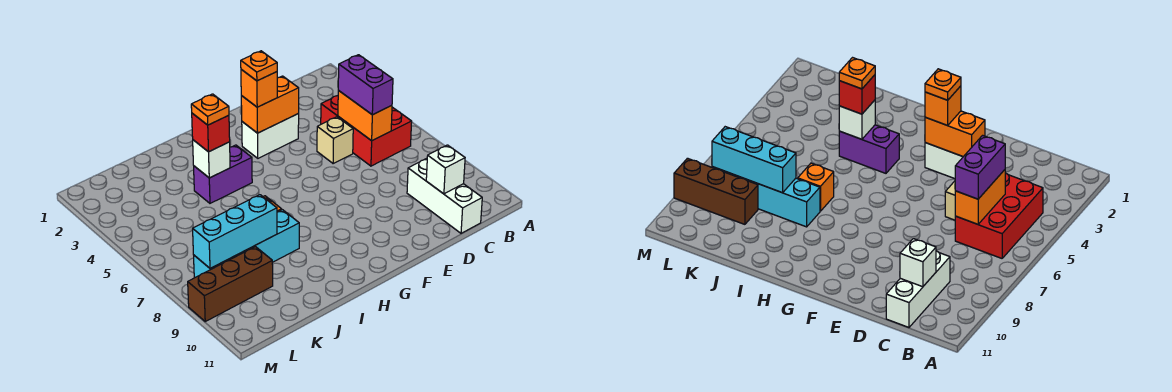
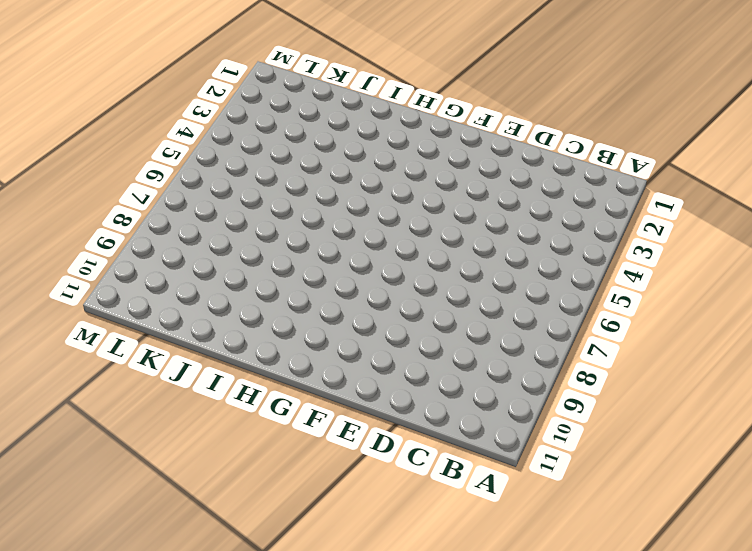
none -> red brick B4:C6 level 1
none -> white brick C9:C11 level 1
none -> tan brick D5 level 1

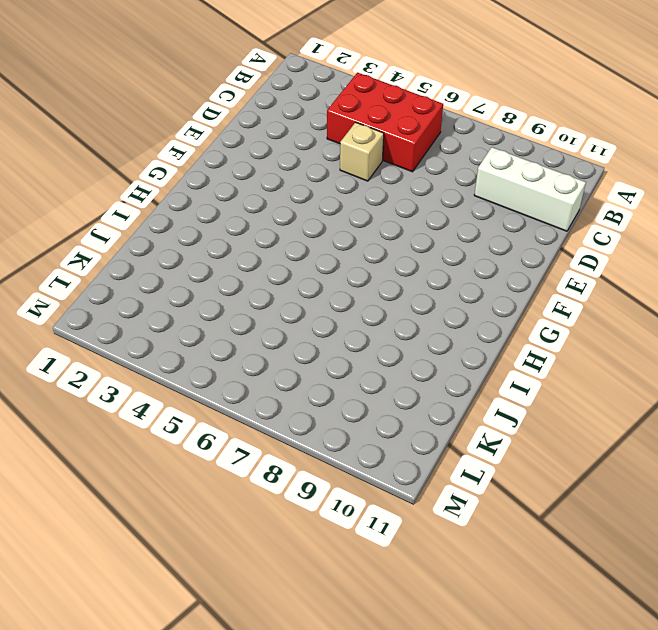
none -> white brick E3:F3 level 1
none -> purple brick H4:I4 level 1
none -> orange brick I7 level 1

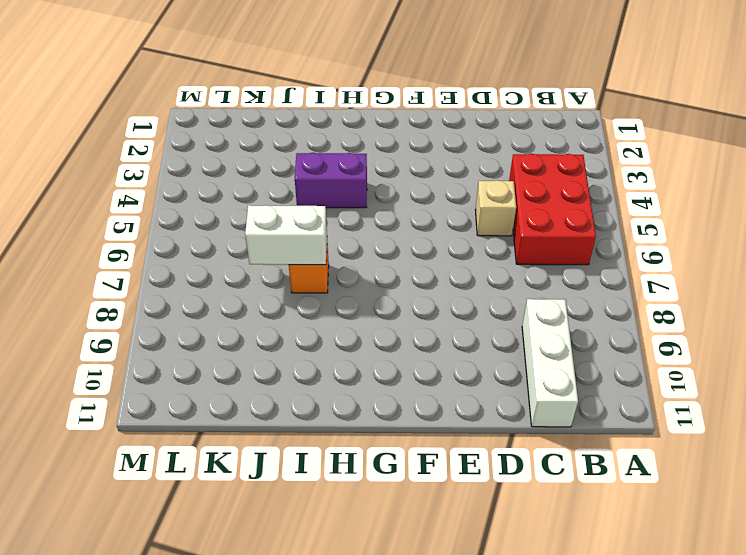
white brick I7:J7 level 2 -> white brick E3:F3 level 1
none -> cyan brick I8:L8 level 1
none -> brown brick K9:M9 level 1
none -> orange brick C5:C6 level 2

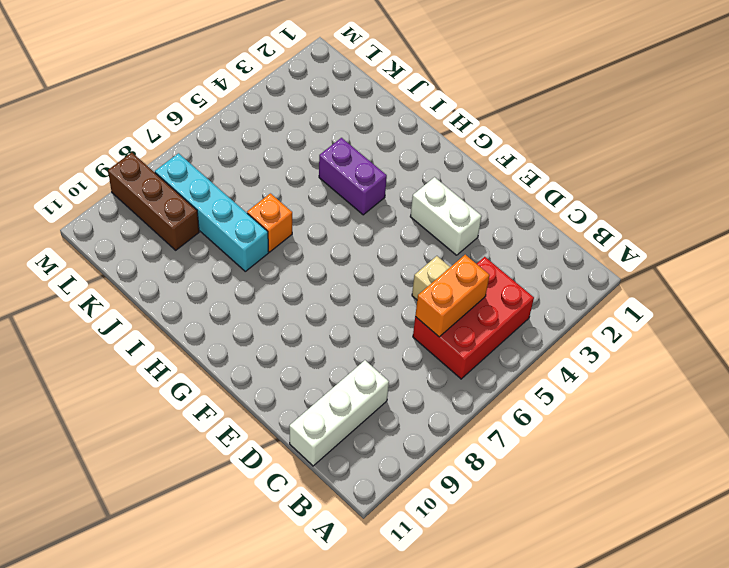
none -> white brick C10 level 2
none -> orange brick E3:F3 level 2
none -> white brick I4 level 2

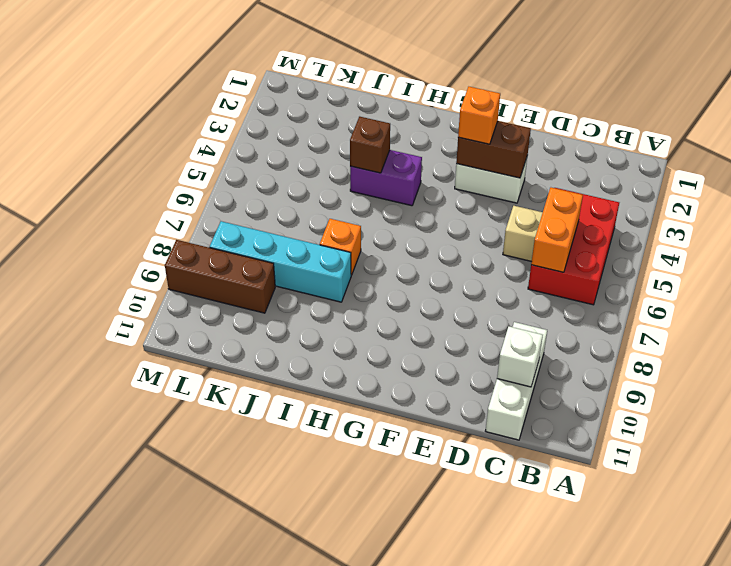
brown brick E3:F3 level 2 -> orange brick E3:F3 level 2
brown brick I4 level 2 -> white brick I4 level 2
none -> cyan brick J8:L8 level 2
none -> purple brick C5:C6 level 3
none -> red brick I4 level 3

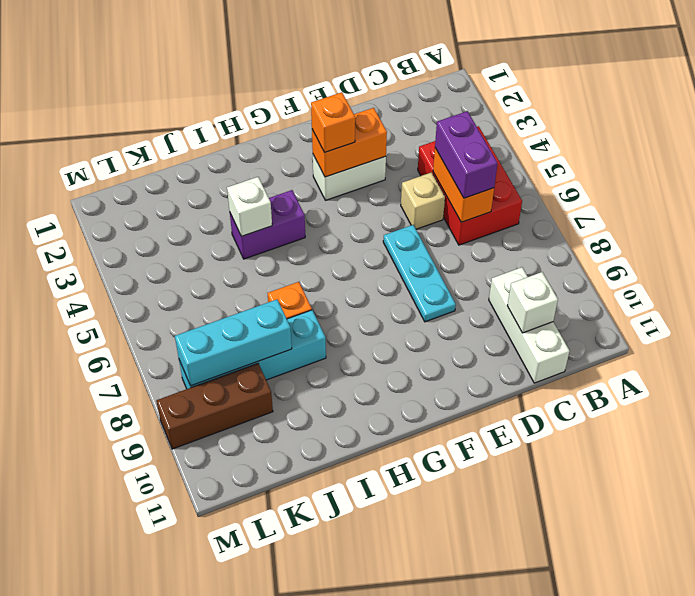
cyan plate E6:E8 level 1 -> none
none -> red brick I4 level 3
none -> orange plate F3 level 4
none -> orange plate I4 level 4

